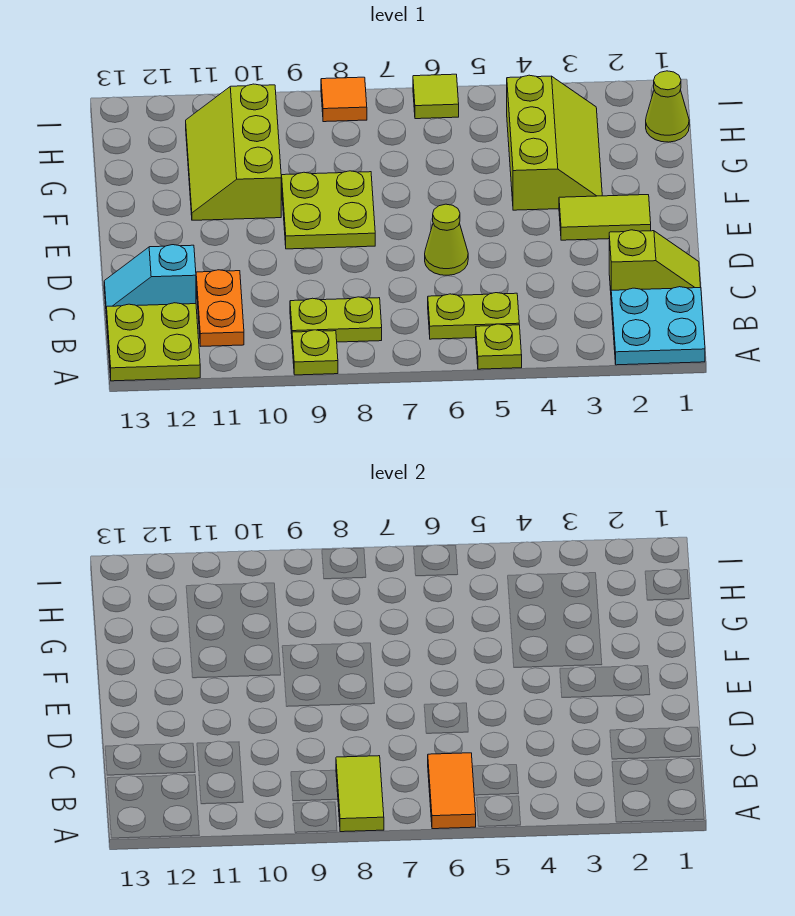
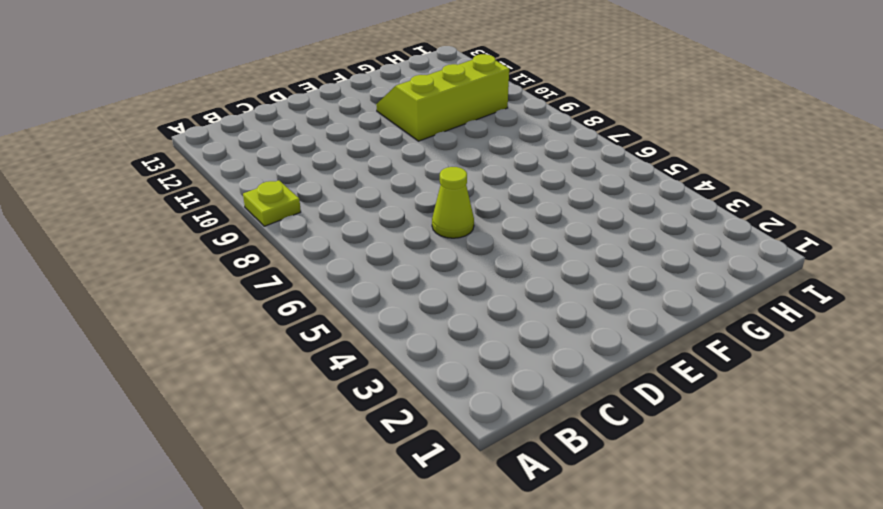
none -> cyan plate A1:B2 level 1
none -> lime plate A5 level 1
none -> lime plate A12:B13 level 1

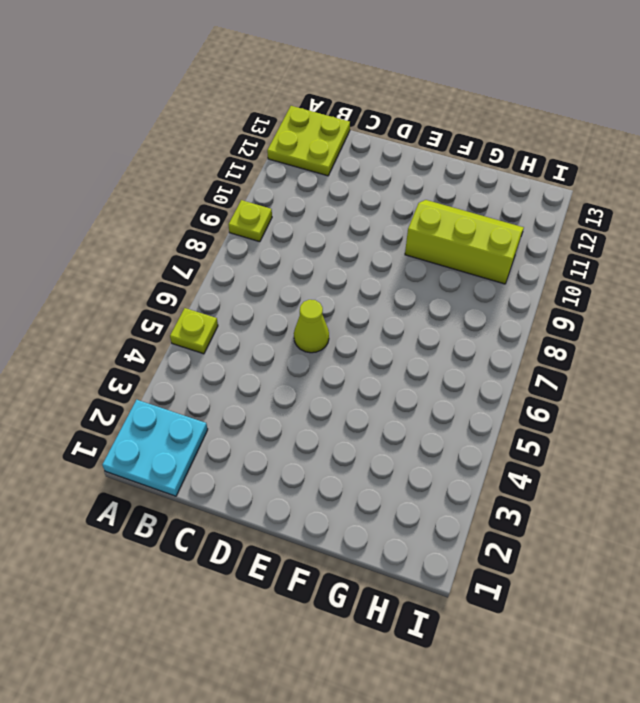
none -> lime plate B5:B6 level 1
none -> lime plate B8:B9 level 1
none -> orange plate B11:C11 level 1

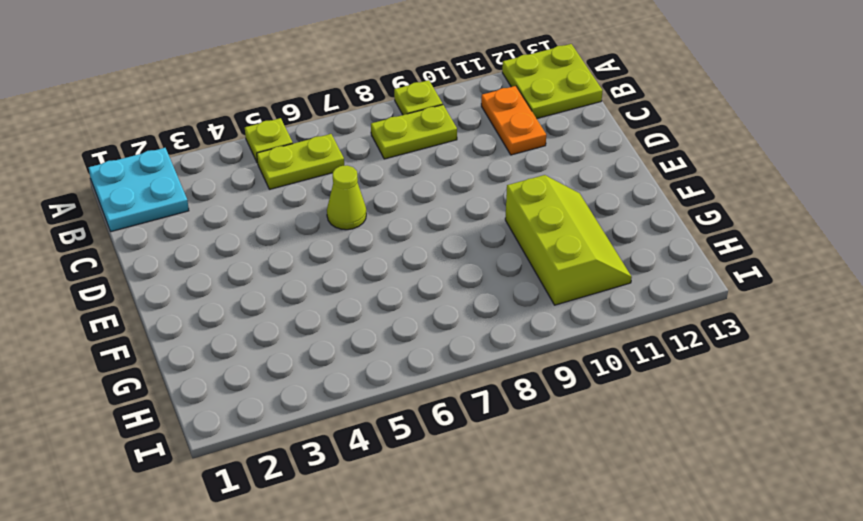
none -> lime slope C1:C2 level 1 top 2
none -> cyan slope C12:C13 level 1 top 12
none -> lime tile E2:E3 level 1

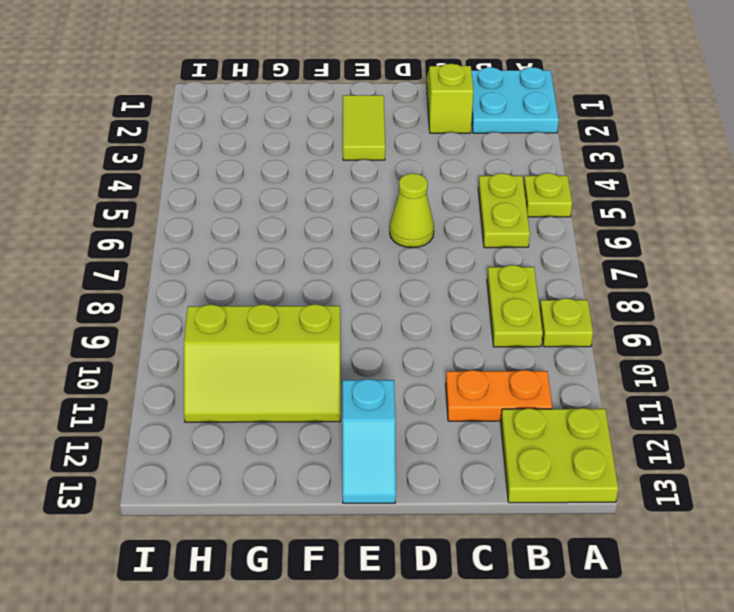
cyan slope E12:E13 level 1 top 12 -> cyan slope C12:C13 level 1 top 12
none -> lime plate E8:F9 level 1
none -> lime slope F3:H4 level 1 top 4
none -> lime cone H1 level 1

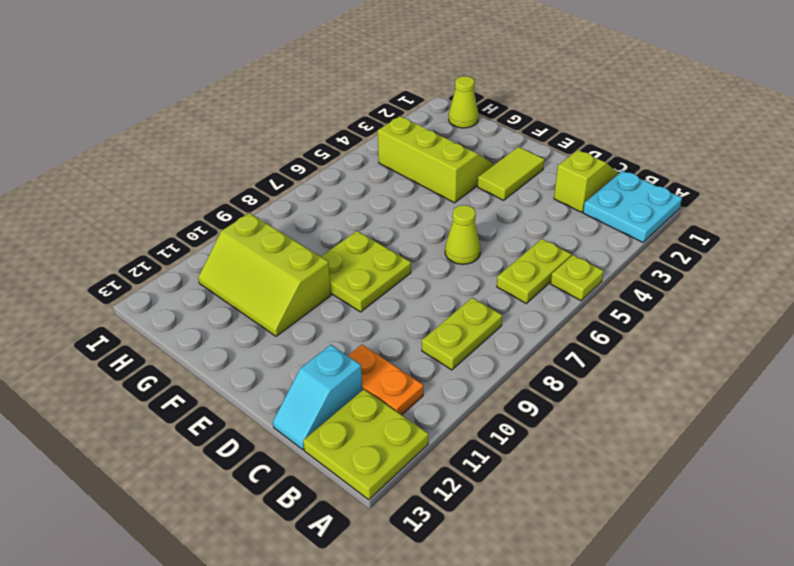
none -> lime plate A9 level 1
none -> lime tile I6 level 1
none -> orange tile I8 level 1

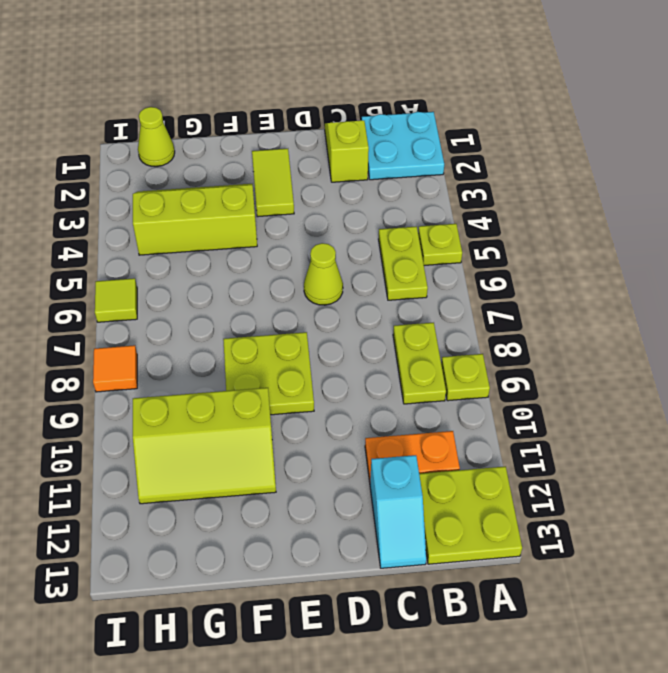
none -> orange tile A6:B6 level 2
none -> lime tile A8:B8 level 2

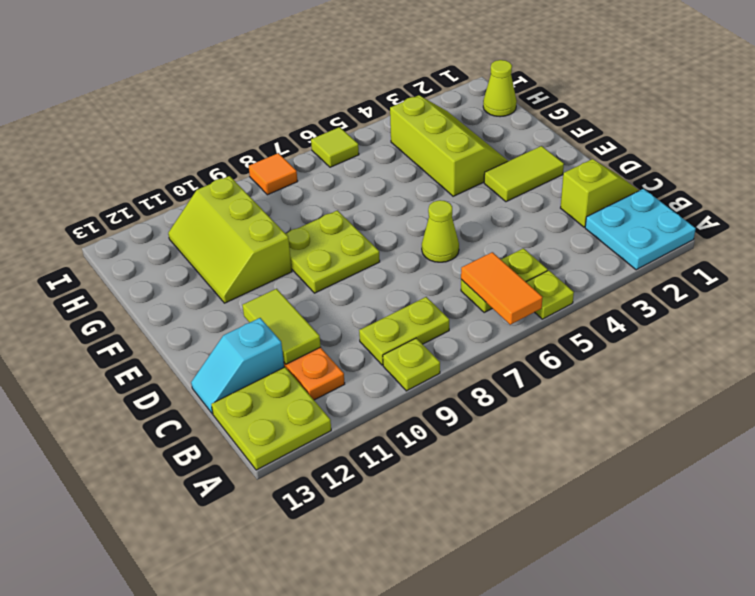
lime tile C11:D11 level 2 -> lime tile A8:B8 level 2

